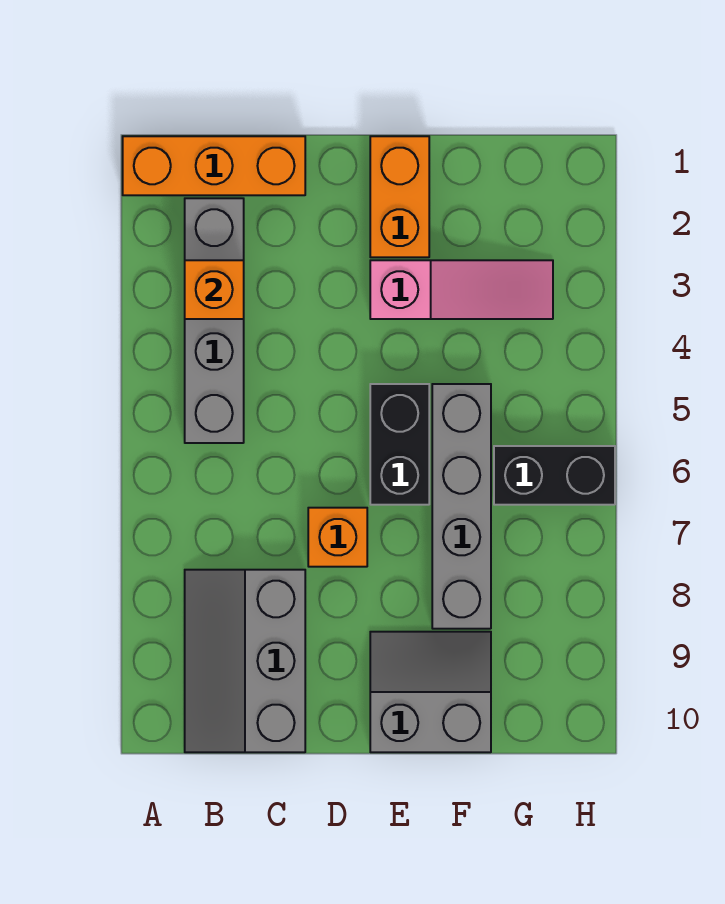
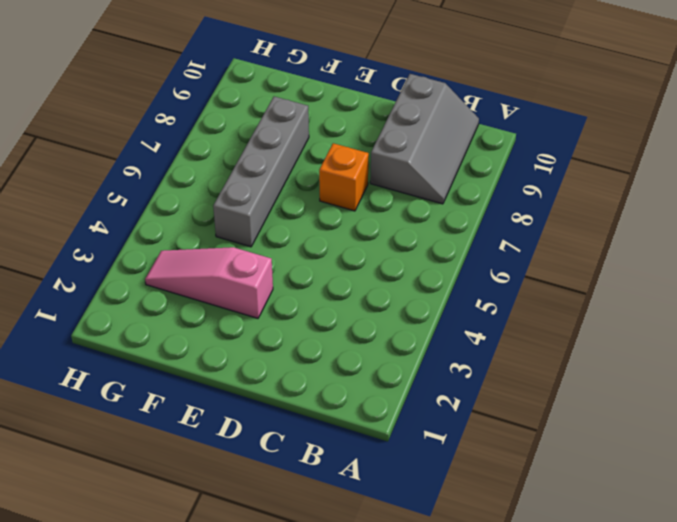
none -> orange brick A1:C1 level 1
none -> grey brick B2:B5 level 1

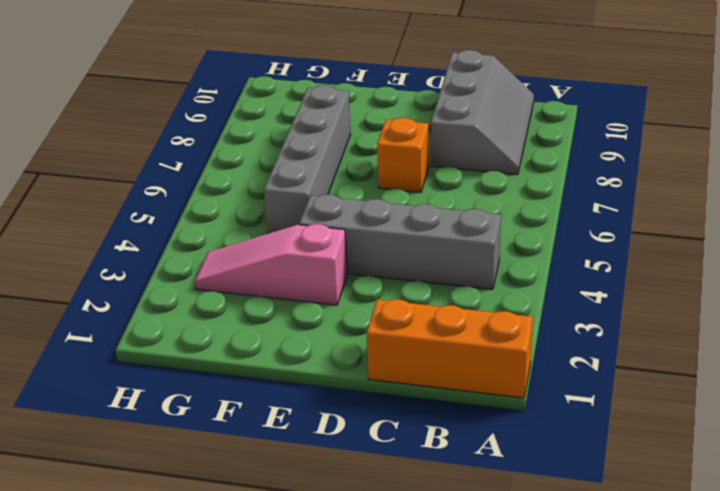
grey brick B4:E4 level 1 -> grey brick B2:B5 level 1
none -> orange brick E1:E2 level 1
none -> black brick E5:E6 level 1

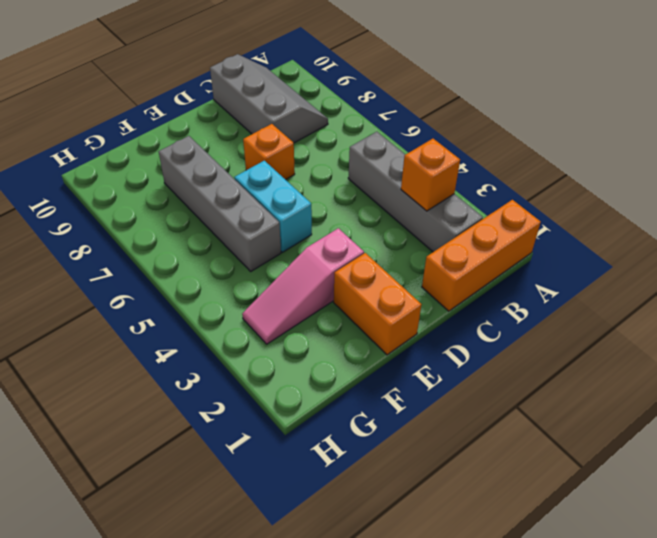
cyan brick E5:E6 level 1 -> black brick E5:E6 level 1
none -> grey slope E9:F10 level 1 top 10
none -> black brick G6:H6 level 1

